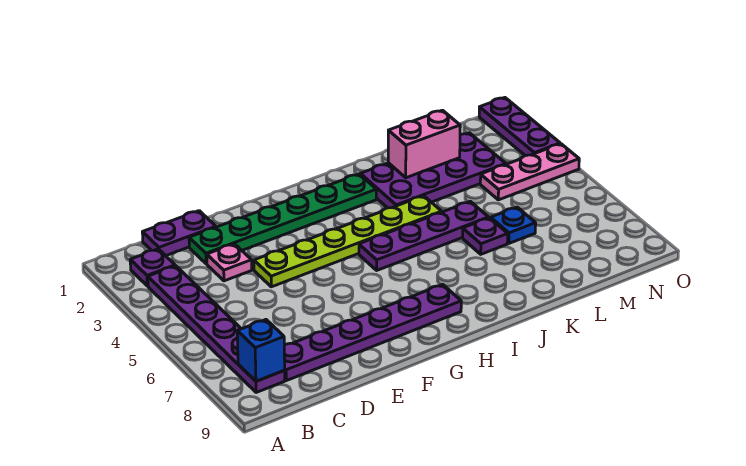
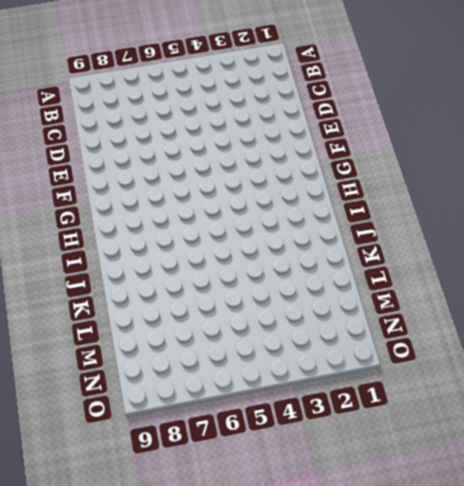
none -> purple plate B2 level 1
none -> purple plate B3:B8 level 1
none -> purple plate C1:D1 level 1

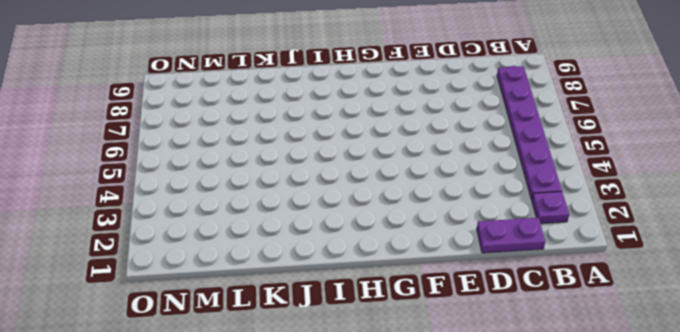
none -> purple plate C8:H8 level 1
none -> green plate D2:I2 level 1
none -> pink plate D3 level 1

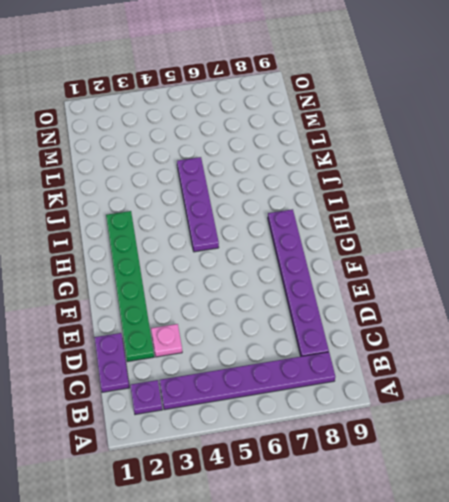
none -> lime plate E4:J4 level 1
none -> purple plate J2:M3 level 1
none -> purple plate K6 level 1

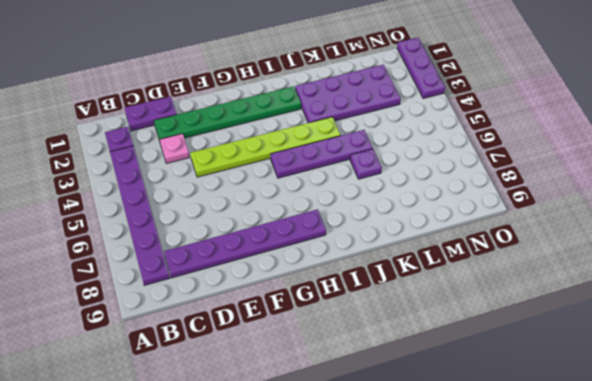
none -> blue plate L6 level 1
none -> pink plate M4:O4 level 1
none -> blue brick B8 level 2

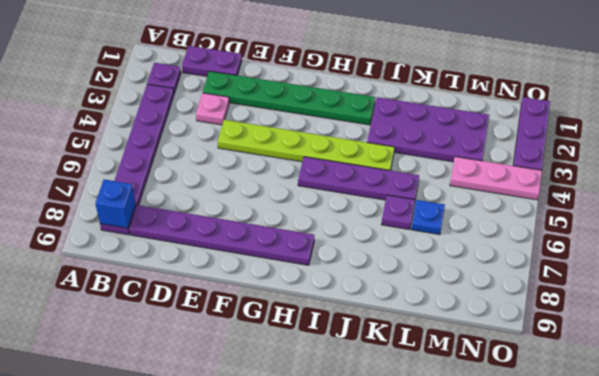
none -> pink brick K2:L2 level 2

